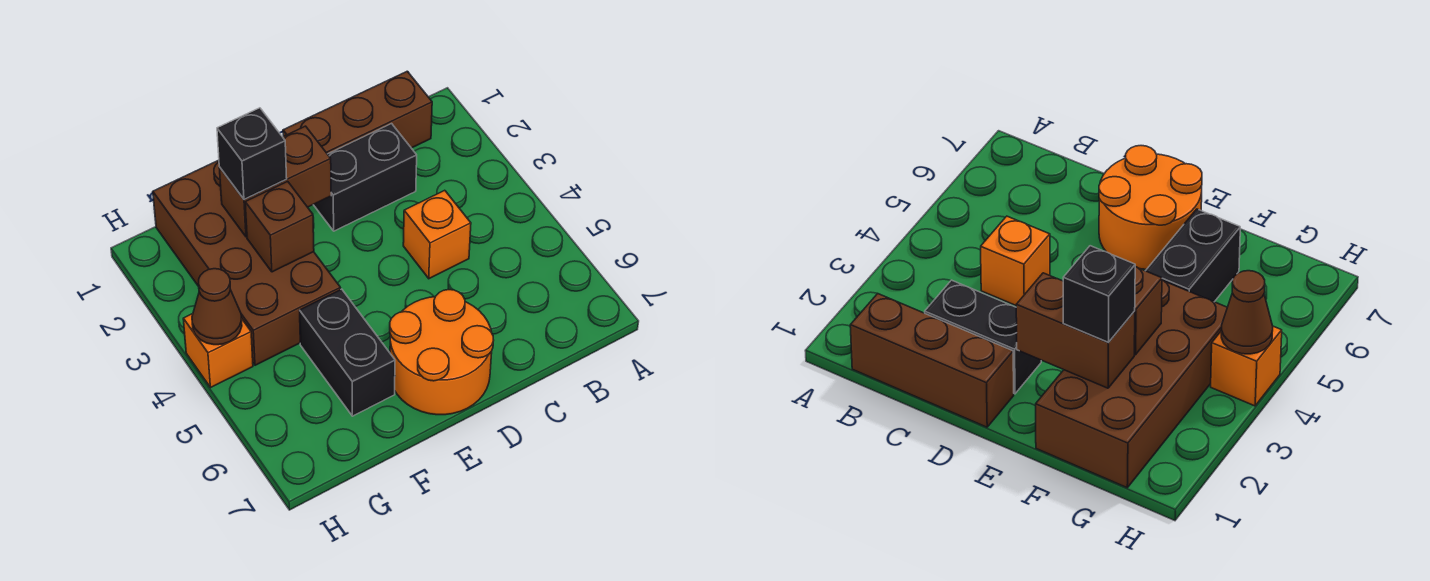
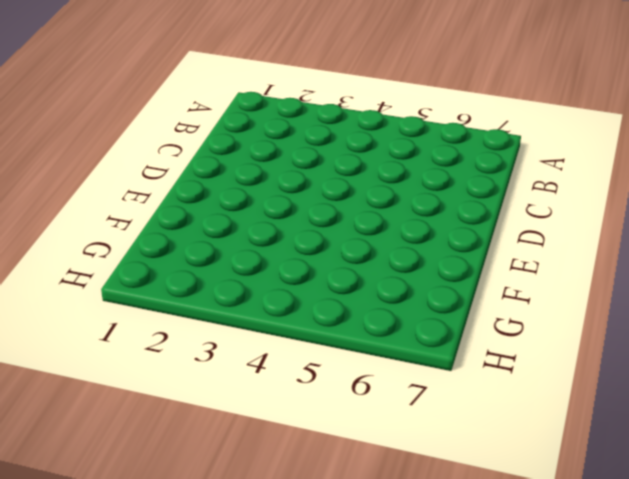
none -> brown brick B1:D1 level 1
none -> black brick C2:D2 level 1

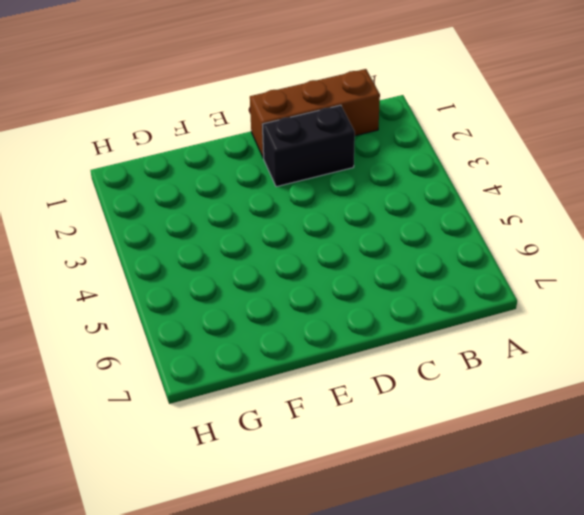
none -> orange brick C4 level 1
none -> orange round brick D6:E7 level 1

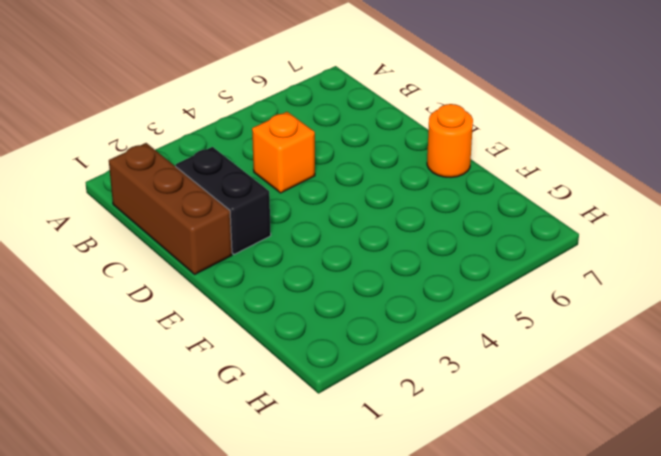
orange round brick E7 level 1 -> orange round brick D6:E7 level 1
none -> brown brick F1:G4 level 1
none -> black brick F5:F6 level 1

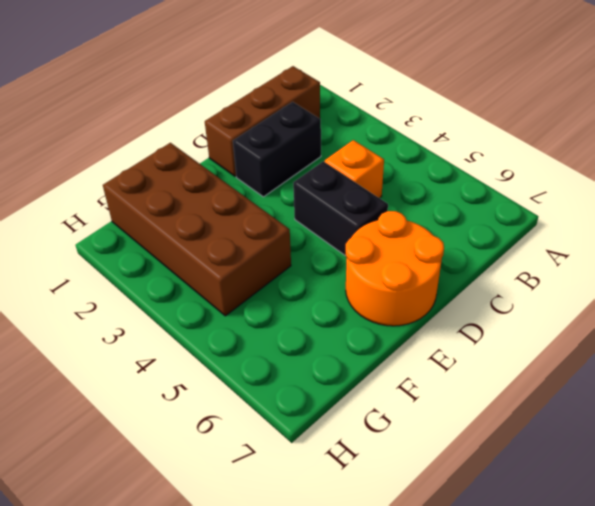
black brick D4:D5 level 1 -> black brick F5:F6 level 1
none -> orange brick H4 level 1
none -> brown brick E2:F2 level 2

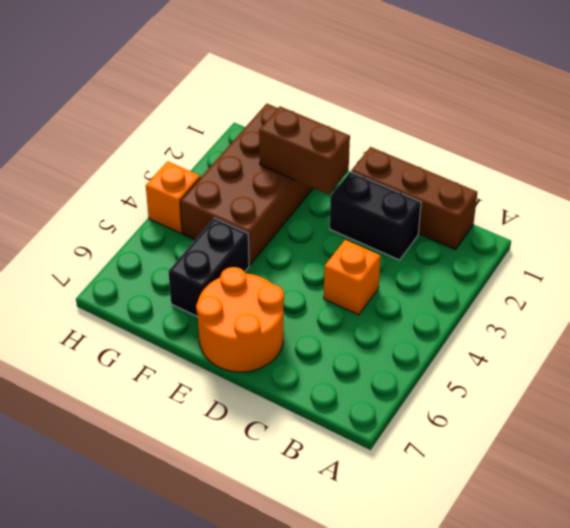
none -> brown brick F3 level 2
none -> brown cone H4 level 2

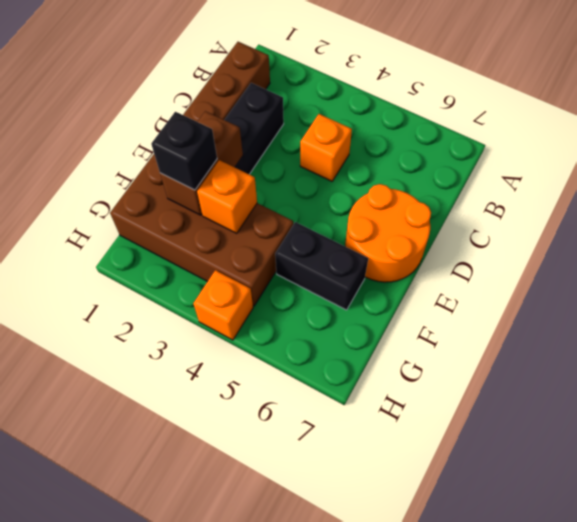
orange brick F3 level 2 -> brown brick F3 level 2
none -> brown cone H4 level 2

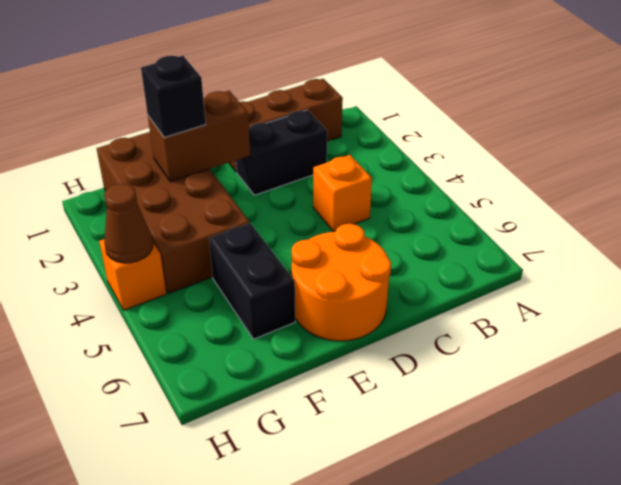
none -> brown brick F3 level 2

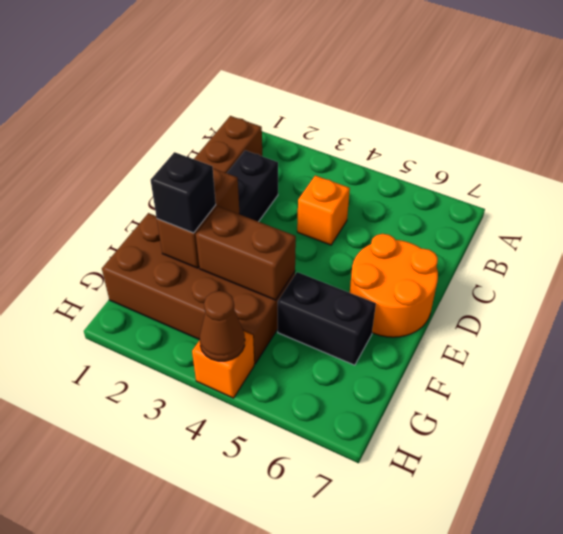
brown brick F3:F4 level 2 -> brown brick F3 level 2

